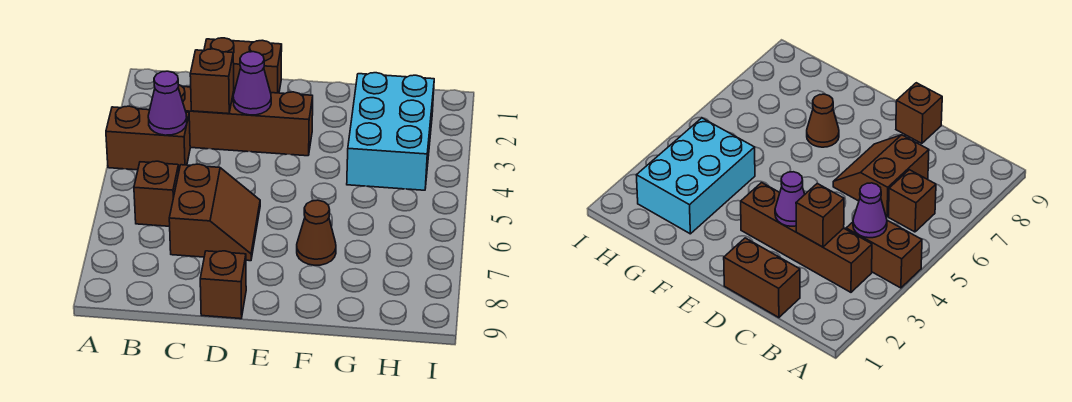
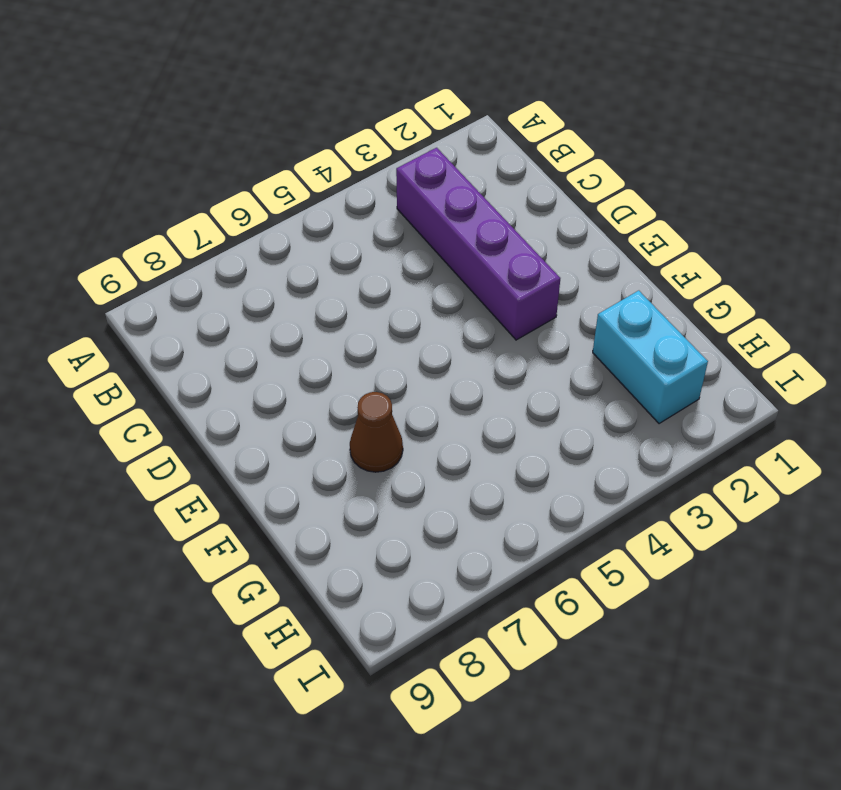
purple brick B3:E3 level 1 -> brown brick B3:E3 level 1
cyan brick G2:H2 level 1 -> cyan brick G2:H4 level 1
none -> brown brick A4:B4 level 1
none -> brown brick B6 level 1

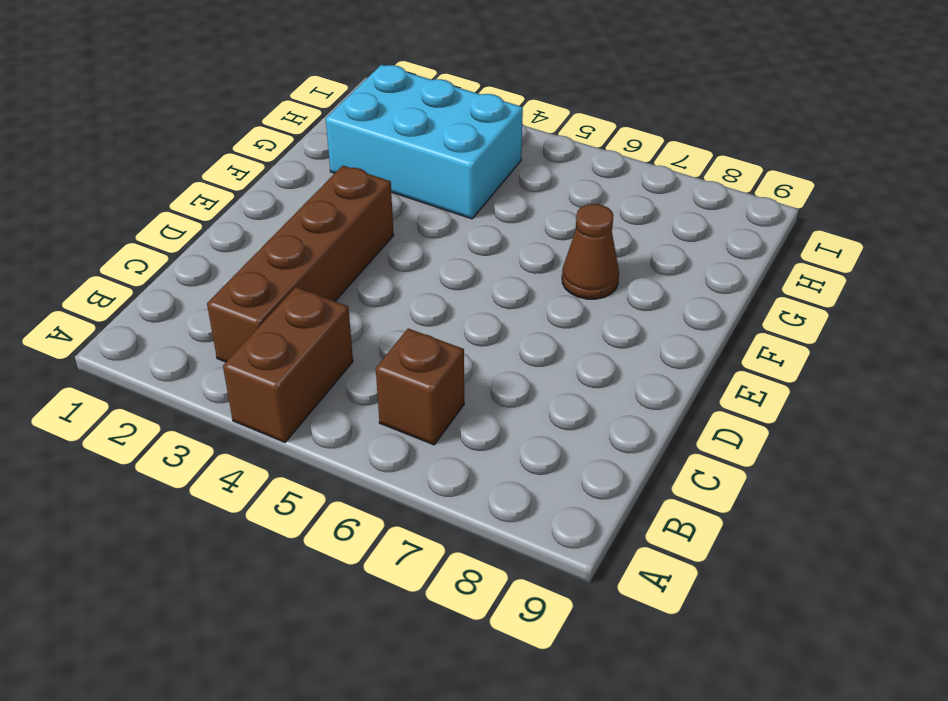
none -> brown brick C1:D1 level 1
none -> brown slope C6:D7 level 1 top C

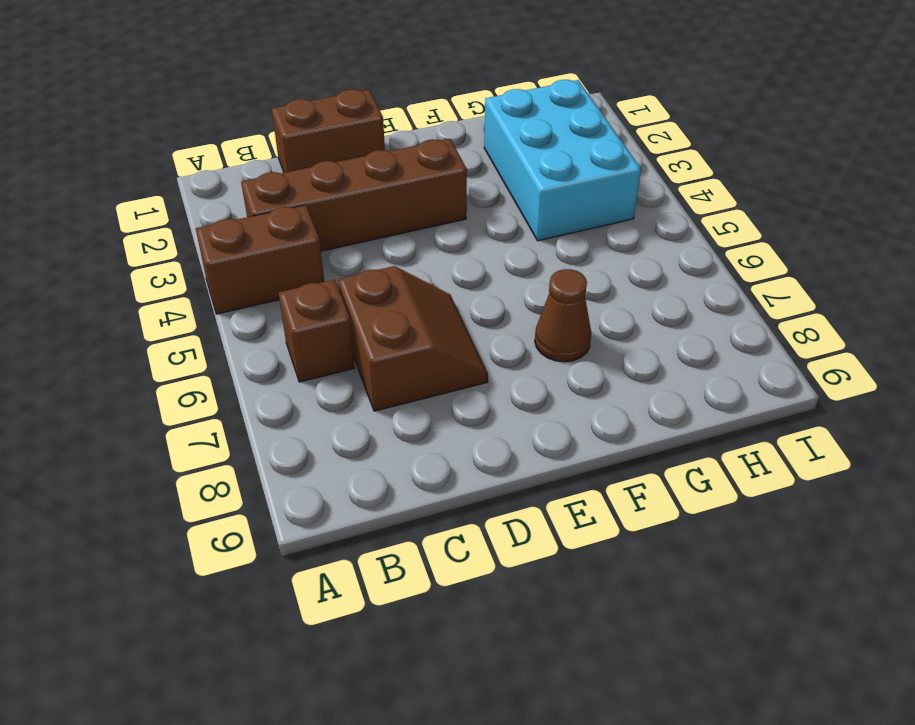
none -> brown brick D9 level 1
none -> purple cone B4 level 2

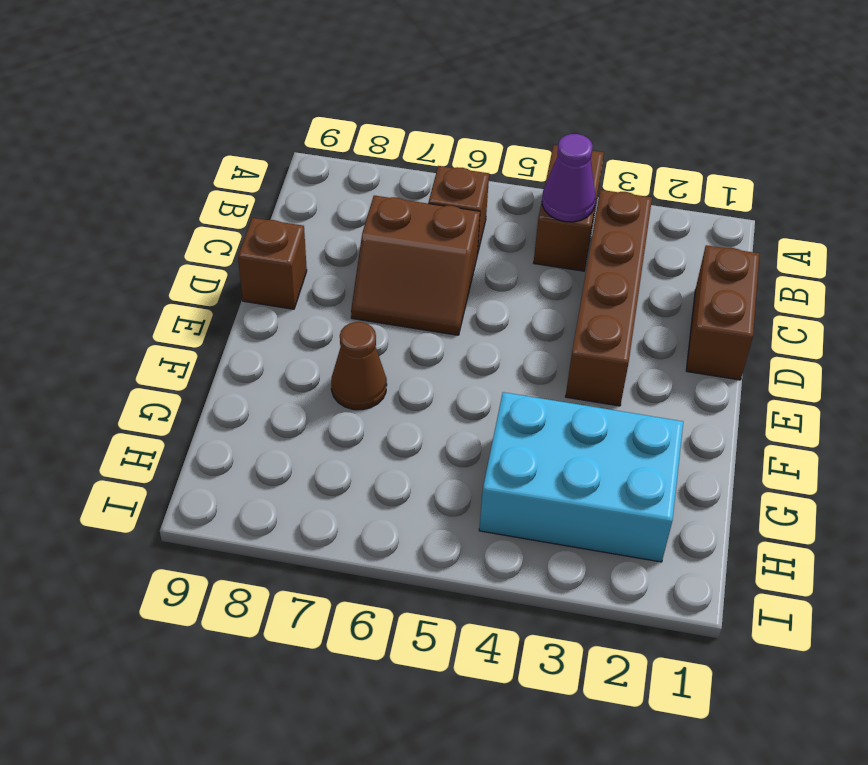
none -> brown brick C3 level 2
none -> purple cone D3 level 2

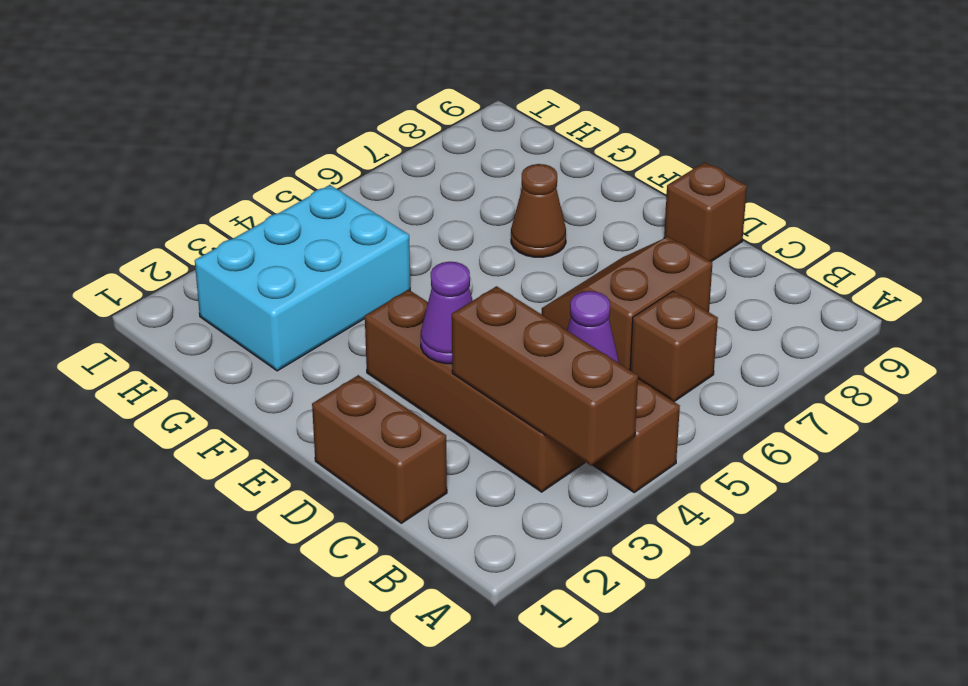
brown brick A3:C3 level 2 -> brown brick C3 level 2

